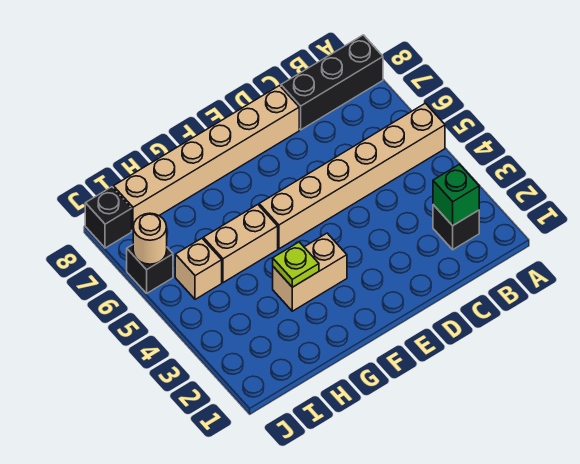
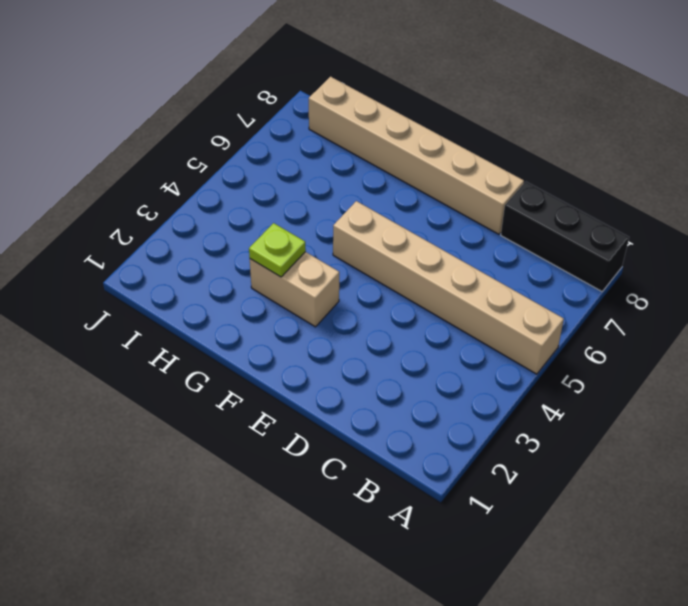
none -> black brick B2 level 1
none -> tan brick G5:H5 level 1
none -> tan brick I5 level 1

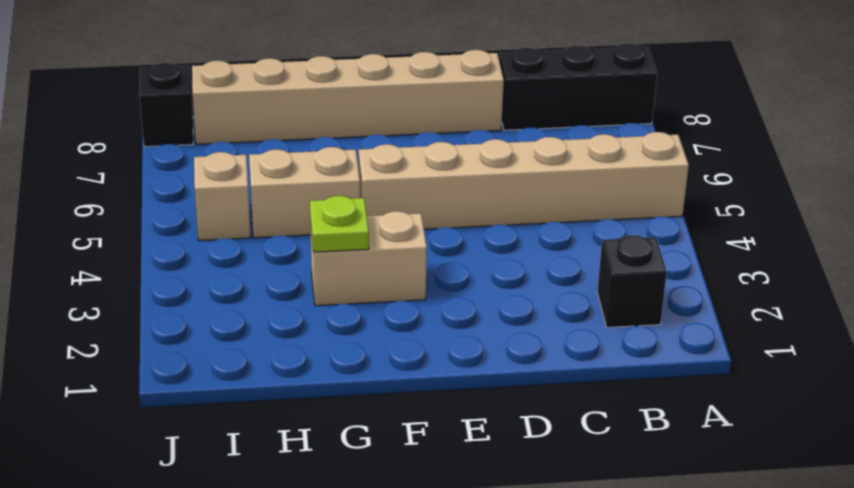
none -> black brick J6 level 1
none -> green brick B2 level 2
none -> tan round brick J6 level 2

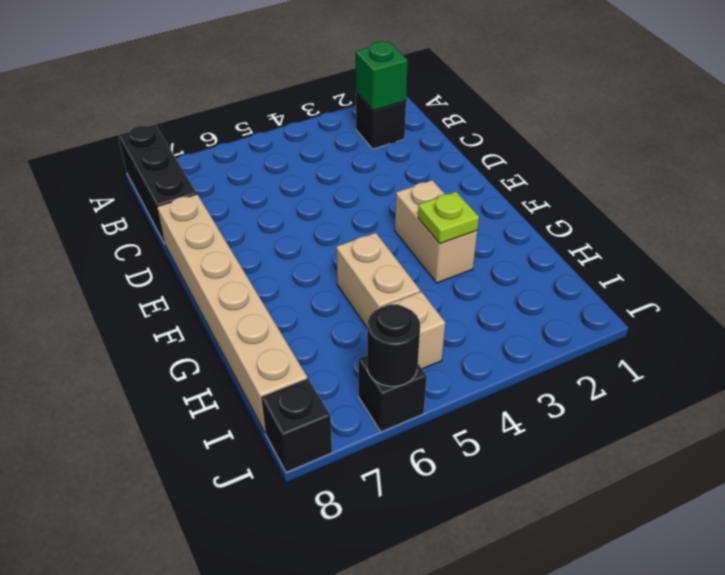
black round brick J6 level 2 -> tan round brick J6 level 2
none -> tan brick A5:F5 level 1

